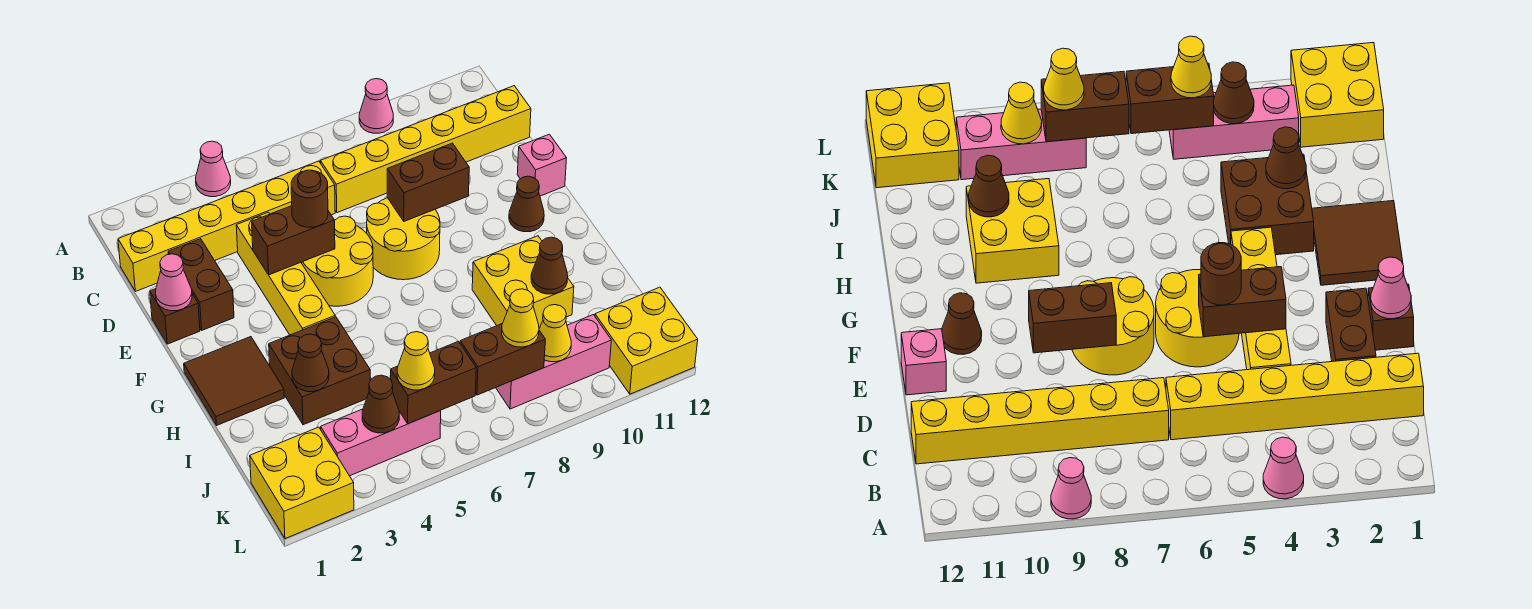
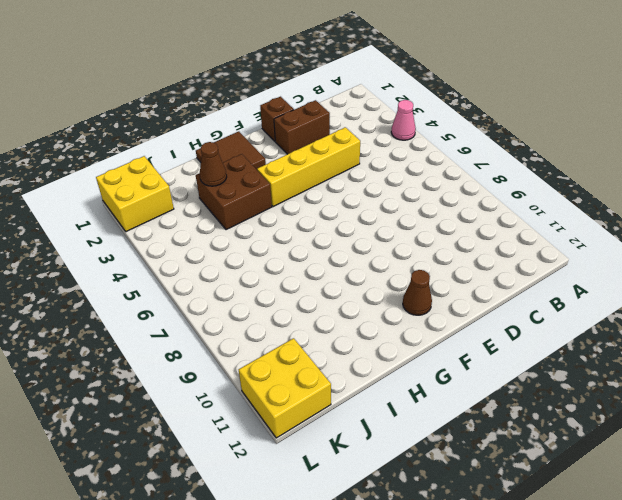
none -> pink cone A9 level 1
none -> yellow brick C1:C6 level 1
none -> yellow brick C7:C12 level 1
none -> yellow round brick E5:F6 level 1

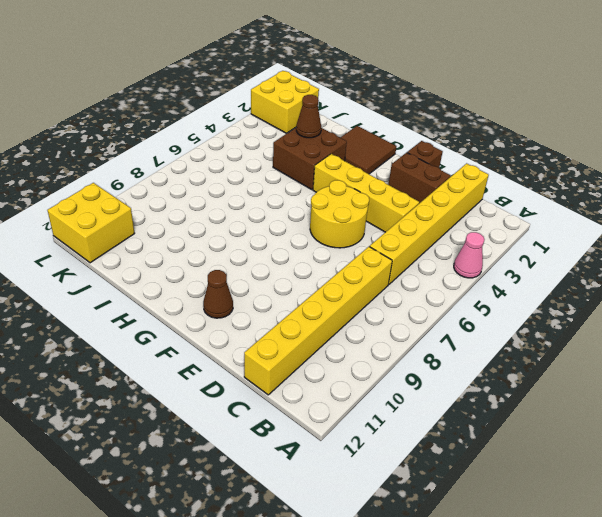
none -> pink cone A9 level 1
none -> yellow round brick E7:F8 level 1
none -> pink brick E12 level 1
none -> yellow brick H9:I10 level 1

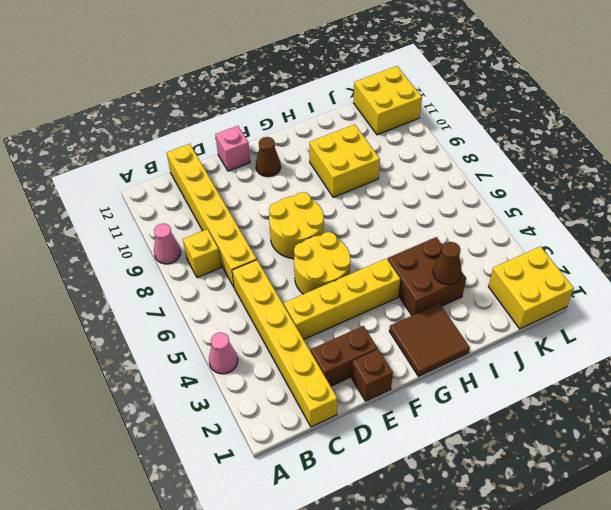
yellow brick B8 level 1 -> none
none -> pink brick K3:K5 level 1
none -> pink brick K8:K10 level 1
none -> pink cone E1 level 2
none -> brown brick E4:E5 level 2

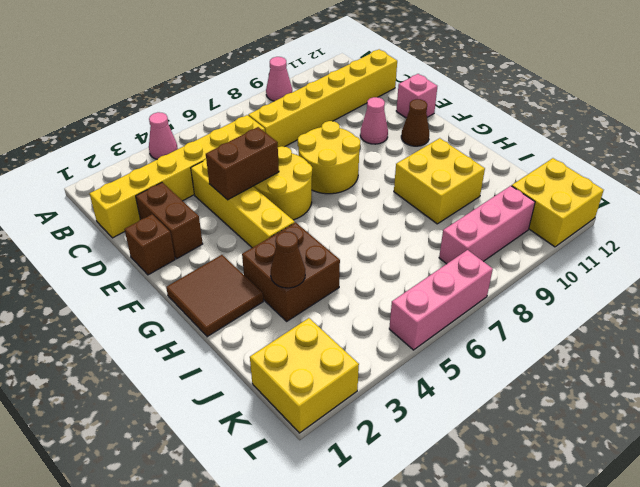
pink cone E10 level 1 -> pink cone E1 level 2
pink brick L5:L7 level 1 -> pink brick K3:K5 level 1
none -> brown brick E8:E9 level 2
none -> brown cone I10 level 2
none -> brown cone K4 level 2
none -> brown brick K5:K6 level 2

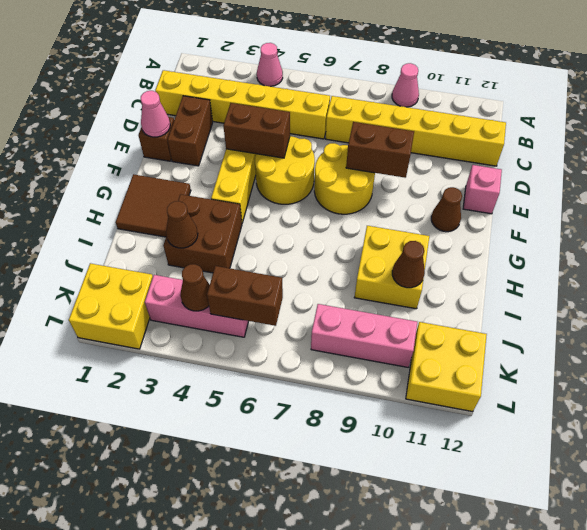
none -> brown brick K7:K8 level 2
none -> yellow cone K9 level 2
none -> brown round brick E5 level 3
none -> yellow cone K5 level 3

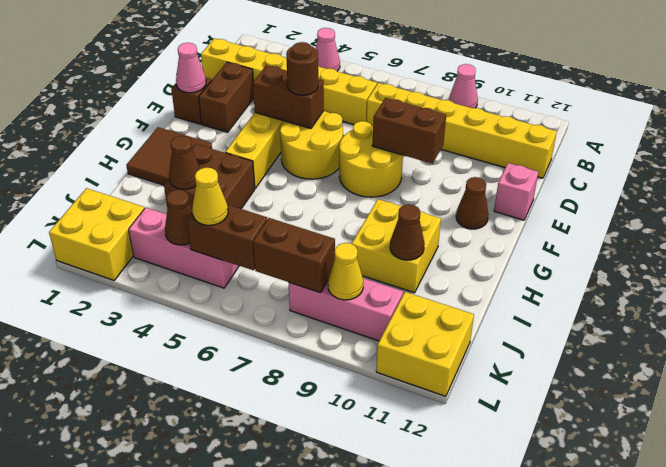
none -> yellow cone K8 level 3

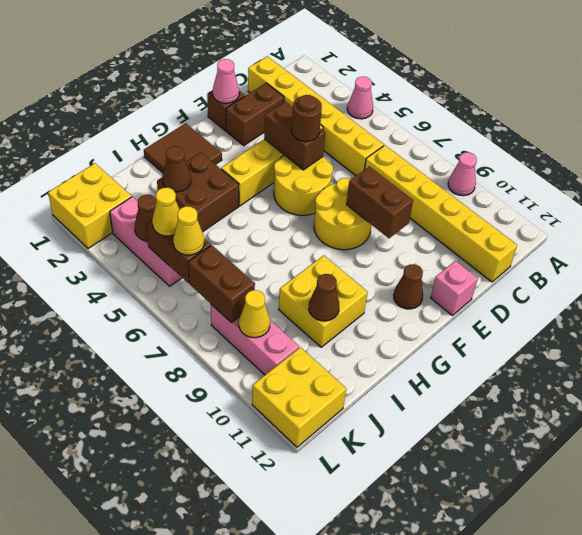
yellow cone K6 level 3 -> yellow cone K8 level 3

